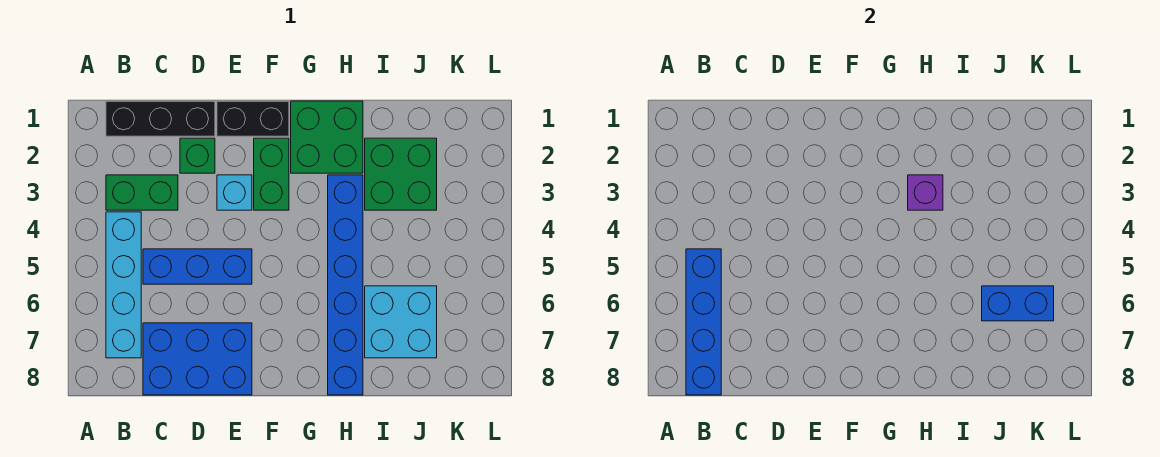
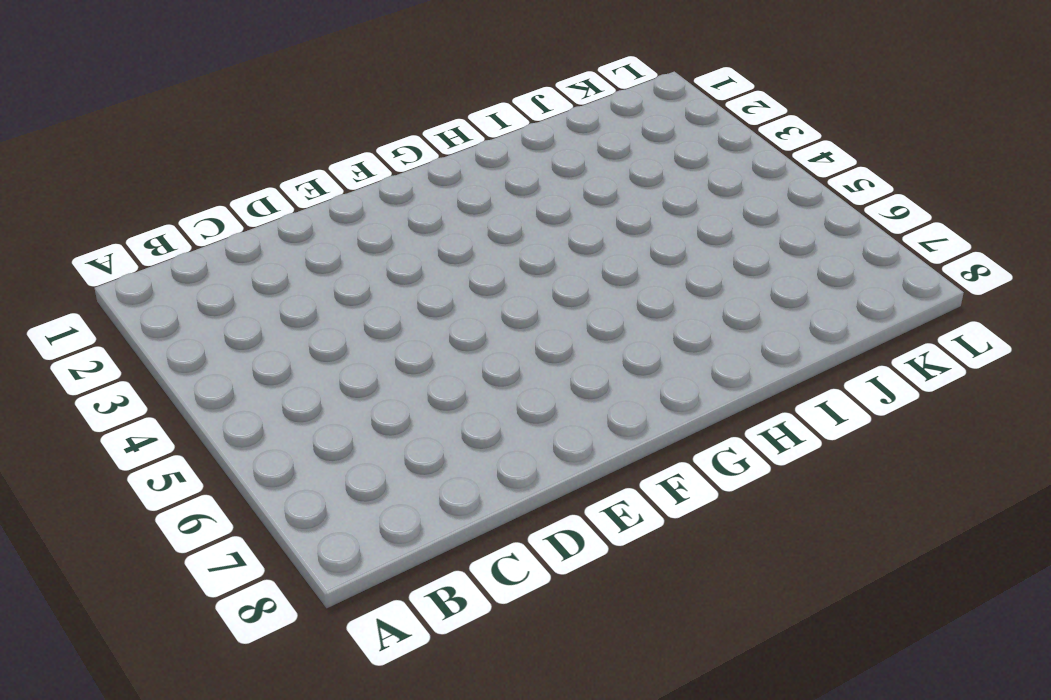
none -> black brick B1:D1 level 1
none -> green brick B3:C3 level 1
none -> cyan brick B4:B7 level 1

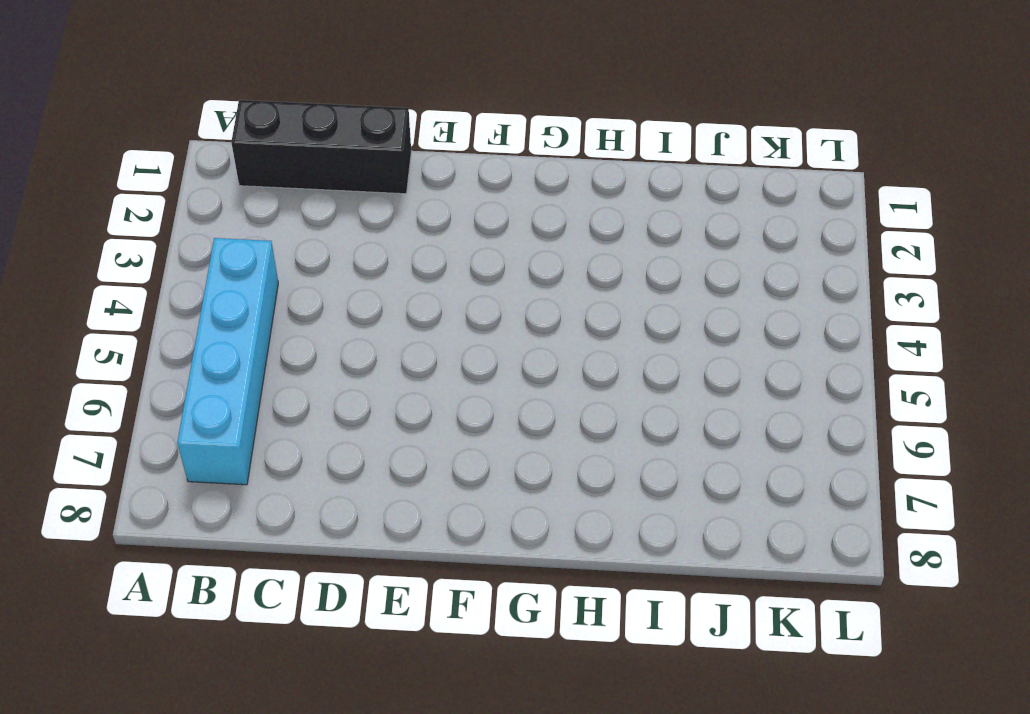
none -> green brick B3:C3 level 1
none -> blue brick C5:E5 level 1
none -> blue brick C7:E8 level 1

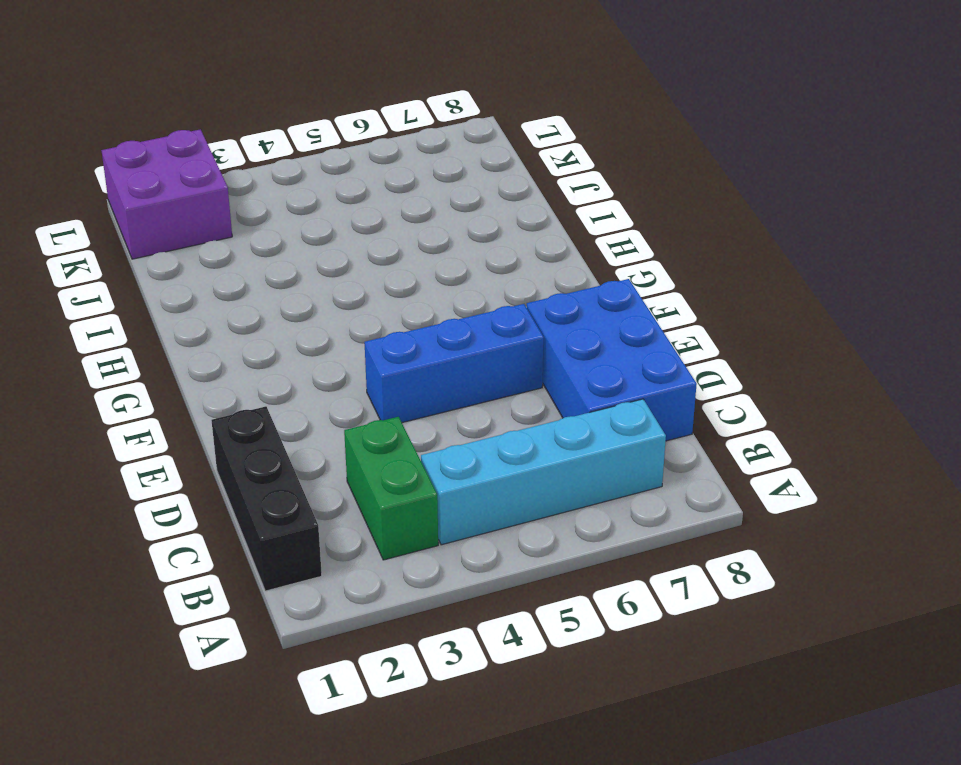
blue brick E4:E6 level 1 -> blue brick C5:E5 level 1
purple brick K1:L2 level 1 -> none
none -> green brick D2 level 1
none -> black brick E1:F1 level 1
none -> cyan brick E3 level 1

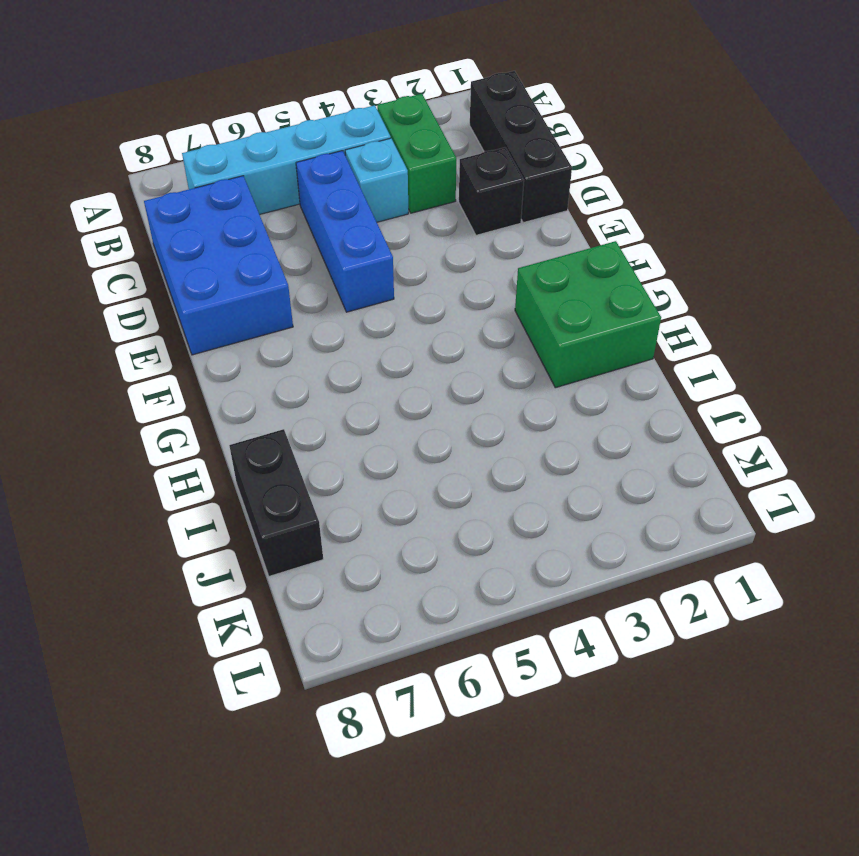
cyan brick C4 level 1 -> cyan brick E3 level 1
black brick D2 level 1 -> green brick D2 level 1
black brick I8:J8 level 1 -> black brick E1:F1 level 1
none -> green brick F2:F3 level 1
none -> blue brick H3:H8 level 1
none -> green brick I2:J3 level 1

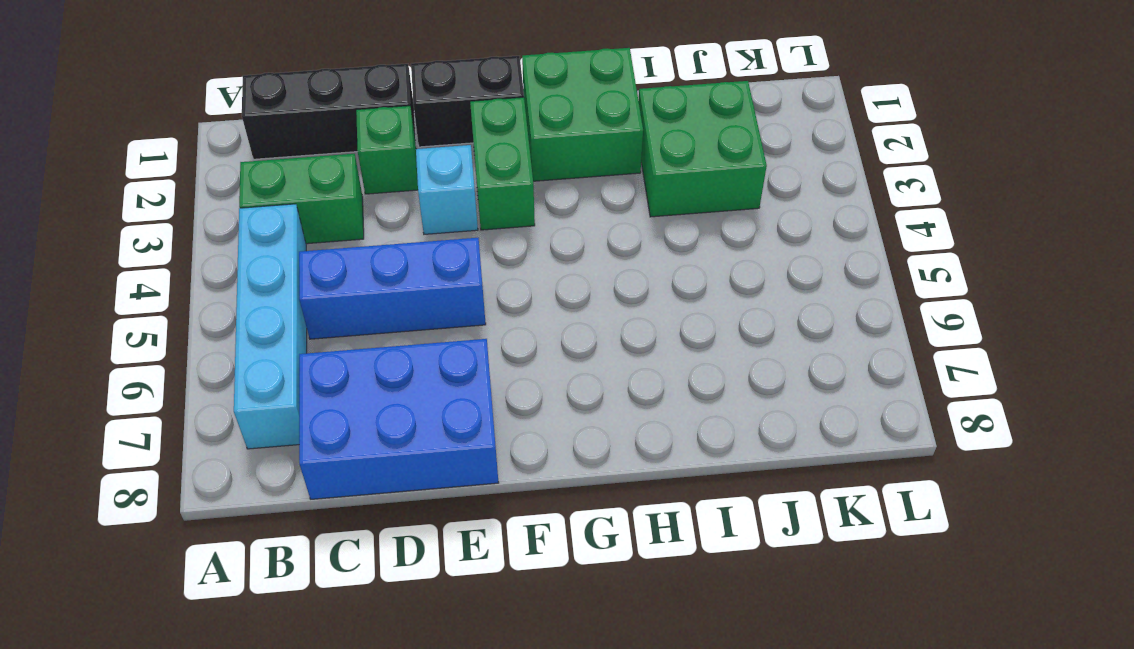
none -> blue brick H3:H8 level 1
none -> cyan brick I6:J7 level 1
none -> blue brick B5:B8 level 2

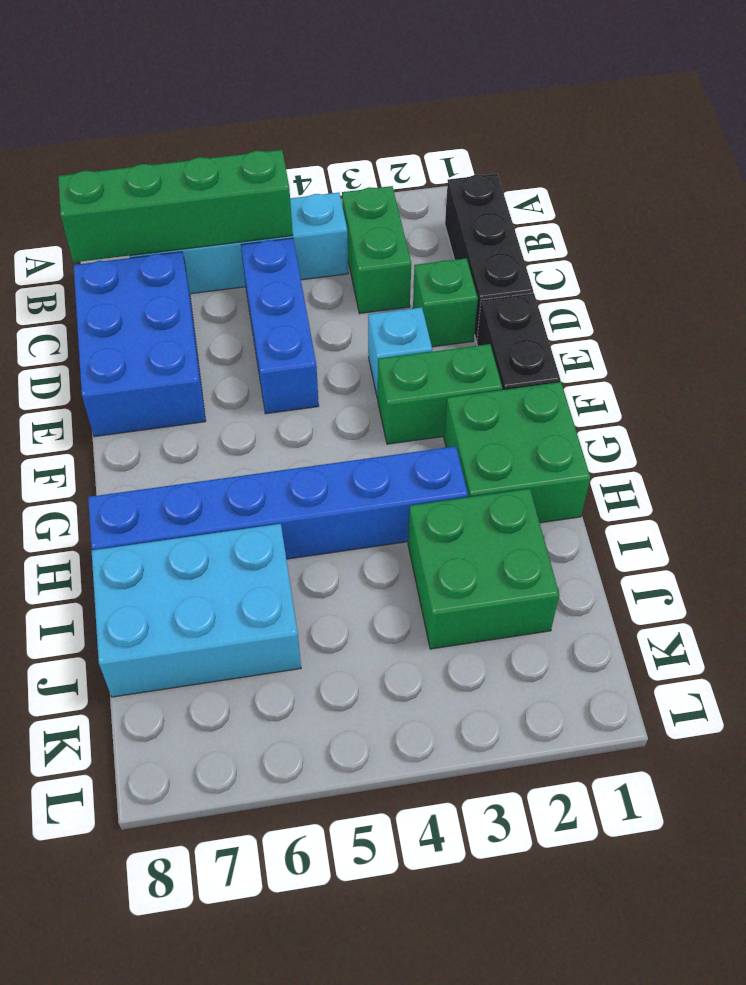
green brick B5:B8 level 2 -> blue brick B5:B8 level 2
cyan brick I6:J8 level 1 -> cyan brick I6:J7 level 1
none -> purple brick H3 level 2
none -> blue brick J6:K6 level 2

